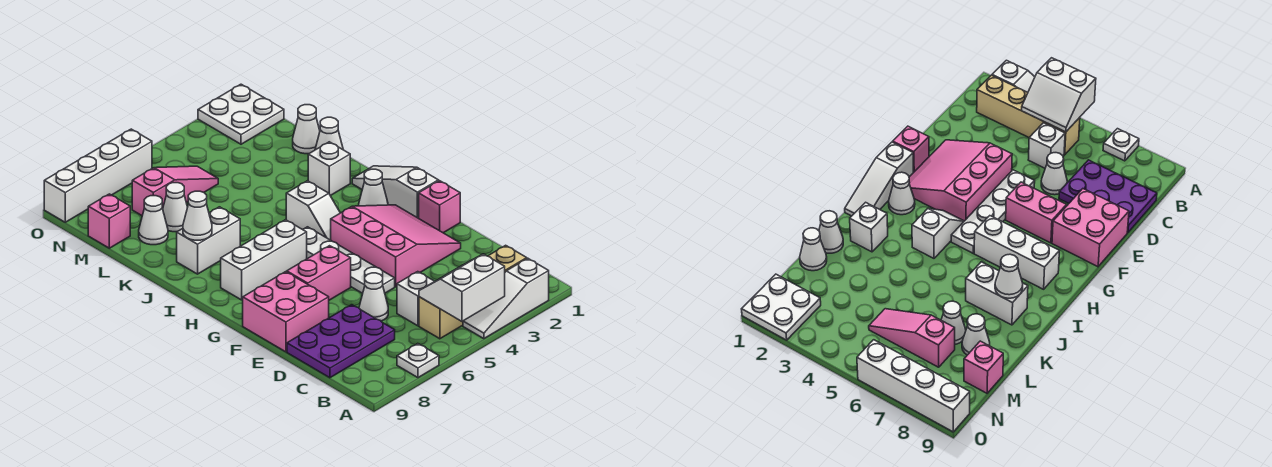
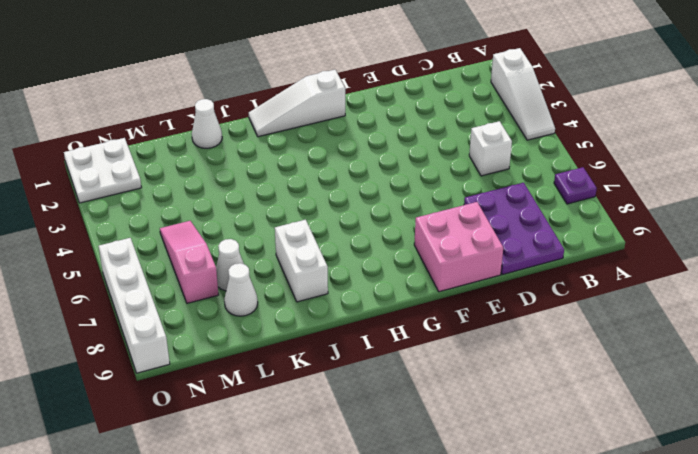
purple plate A7 level 1 -> white plate A7 level 1
none -> tan brick B2:B5 level 1
none -> white cone D6 level 1
none -> pink slope E2:G4 level 1 top 4

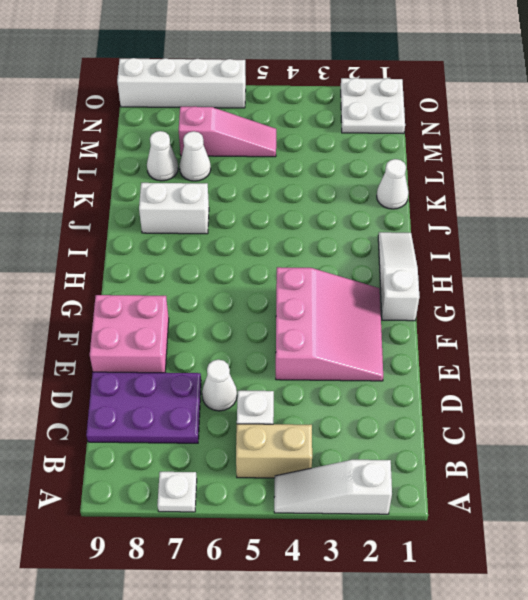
tan brick B4:B5 level 1 -> tan brick B2:B5 level 1
none -> white plate E5:H5 level 1
none -> pink brick F1 level 1
none -> pink brick F6:F7 level 1

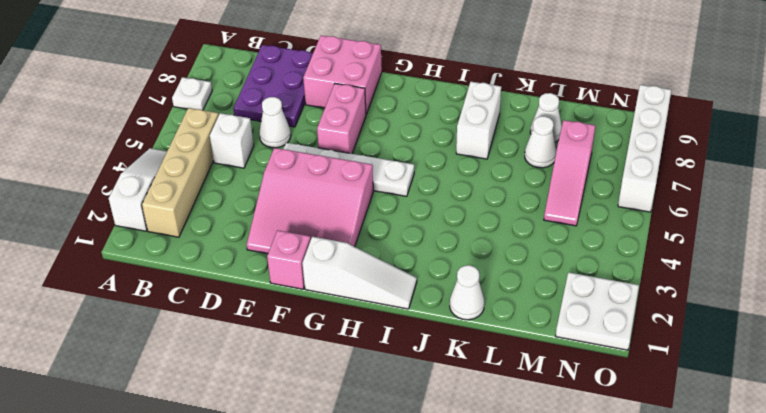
none -> white cone H2 level 1
none -> white slope H4:I4 level 1 top I
none -> white brick H6:H8 level 1

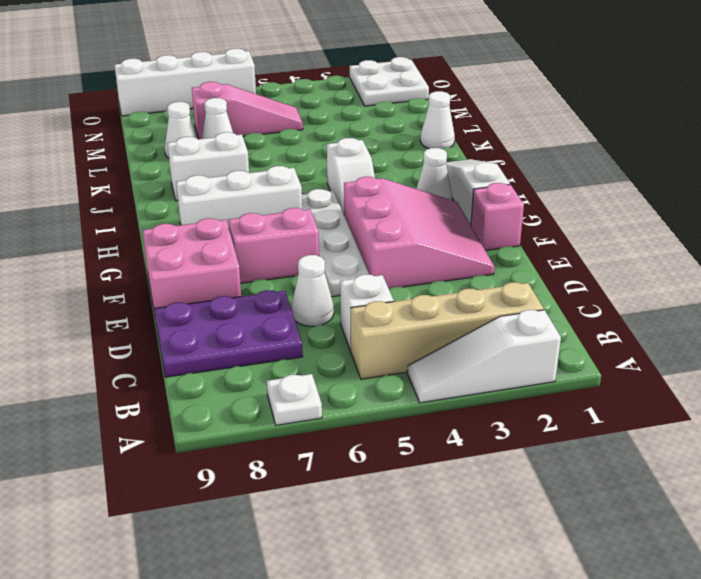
none -> white brick J2 level 1
none -> white cone L1 level 1
none -> pink brick M9 level 1

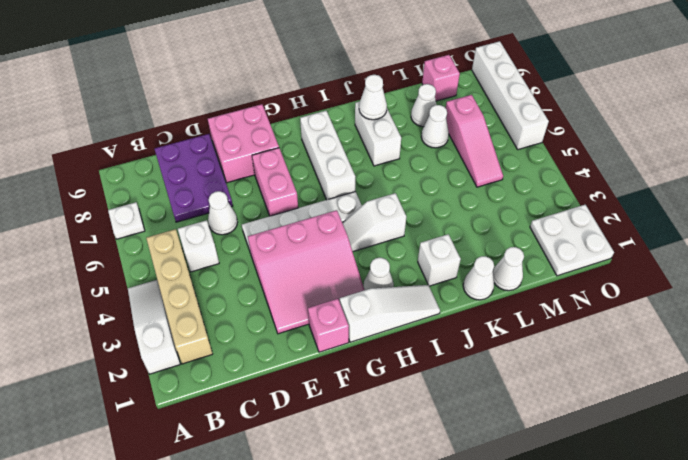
none -> white slope A4:B5 level 2 top A

